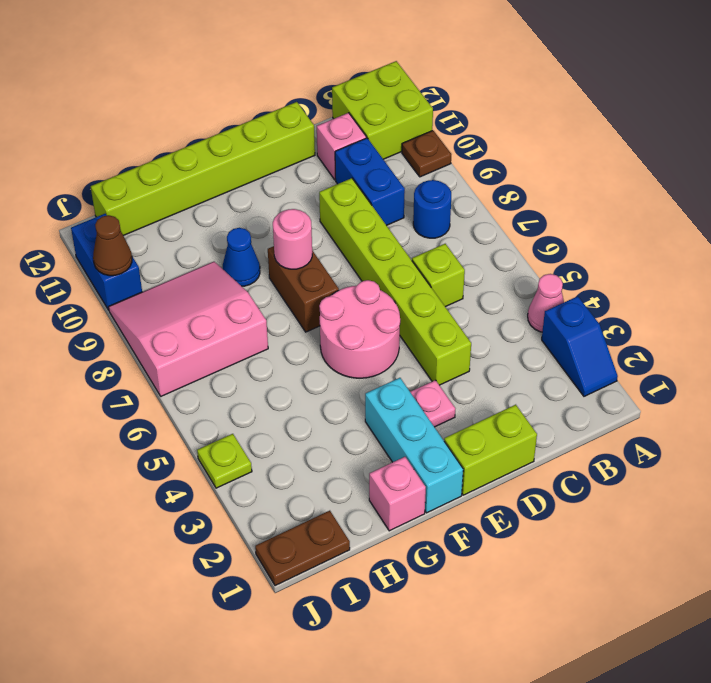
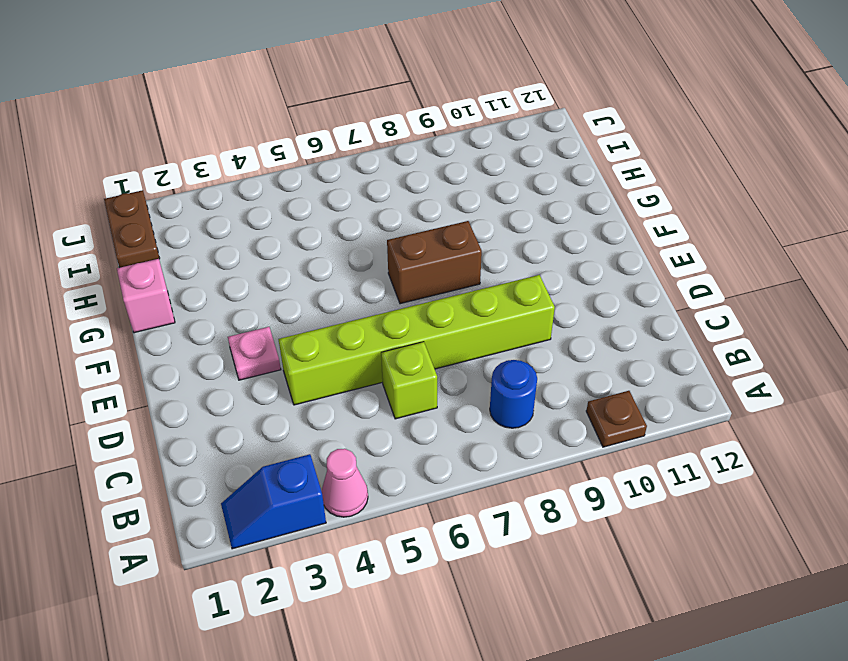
none -> lime brick A11:B12 level 1
none -> blue brick C9:C10 level 1
none -> pink brick C11 level 1

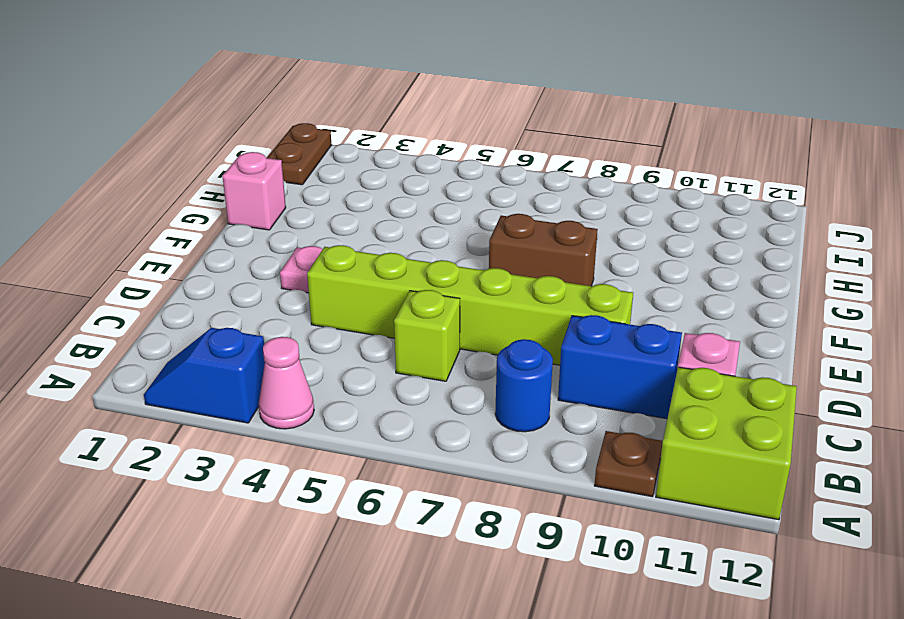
none -> lime brick D1:E1 level 1
none -> lime brick D12:I12 level 1
none -> pink round brick E5:F6 level 1

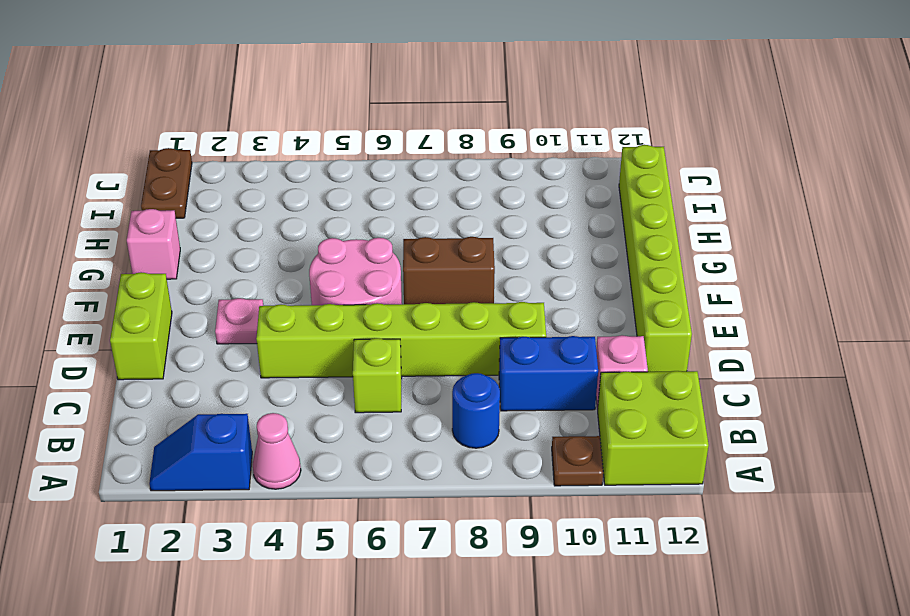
none -> cyan brick F1:F3 level 1
none -> blue cone G9 level 1
none -> pink slope H7:J9 level 1 top 7

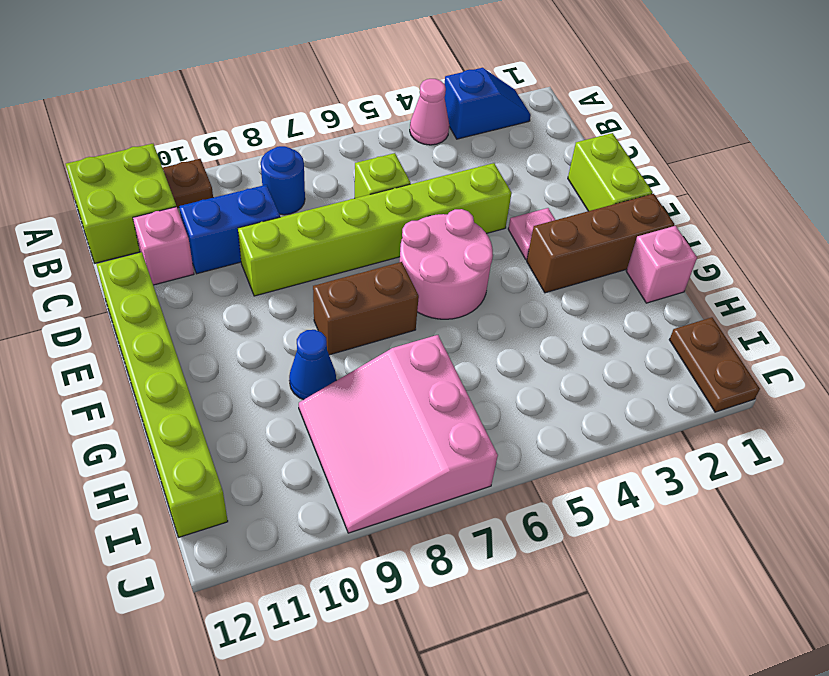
brown brick F1:F3 level 1 -> cyan brick F1:F3 level 1
none -> lime plate J4 level 1
none -> blue brick J10:J11 level 1
none -> pink round brick F8 level 2

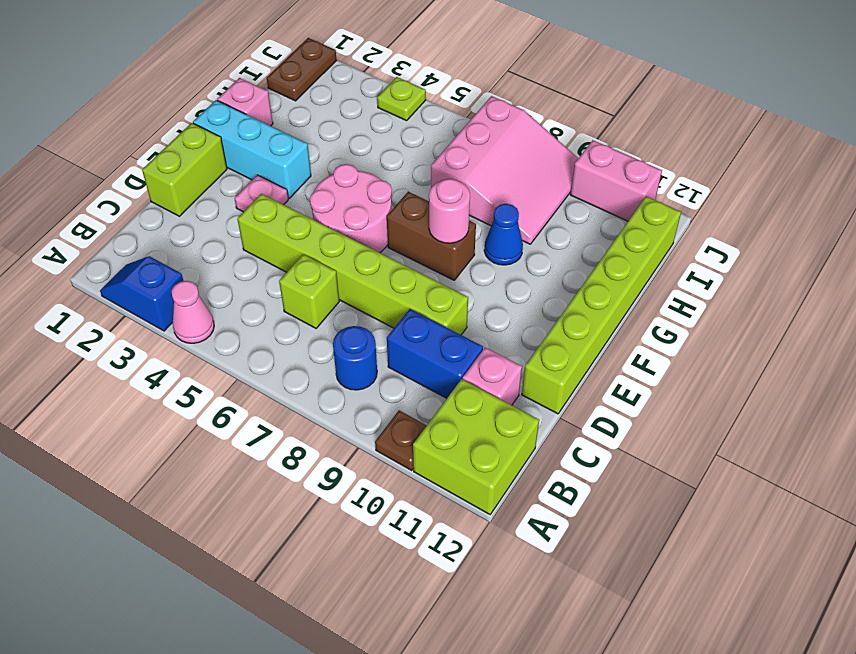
pink brick J10:J11 level 1 -> blue brick J10:J11 level 1
none -> brown cone J10 level 2

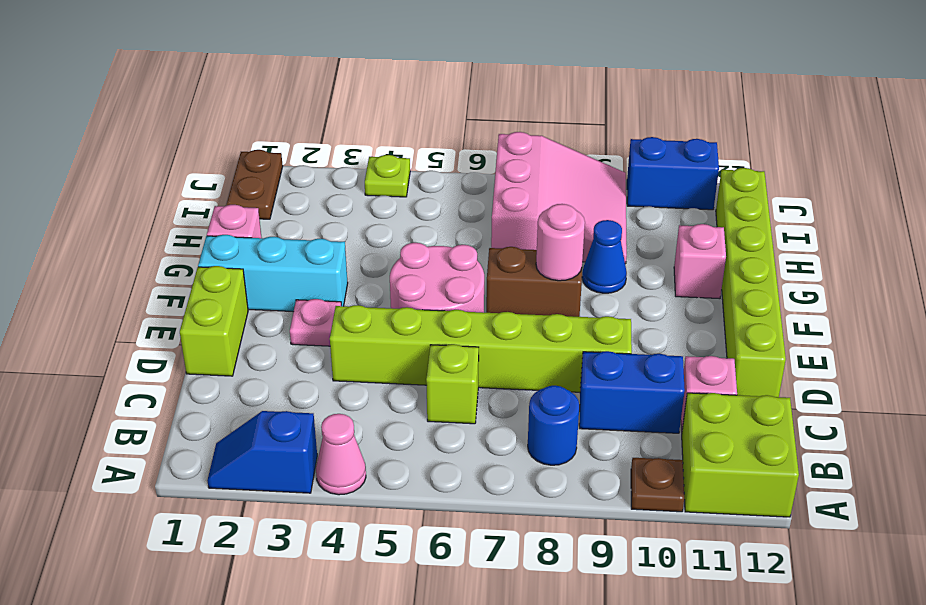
pink brick G11 level 1 -> none
none -> brown cone J10 level 2

